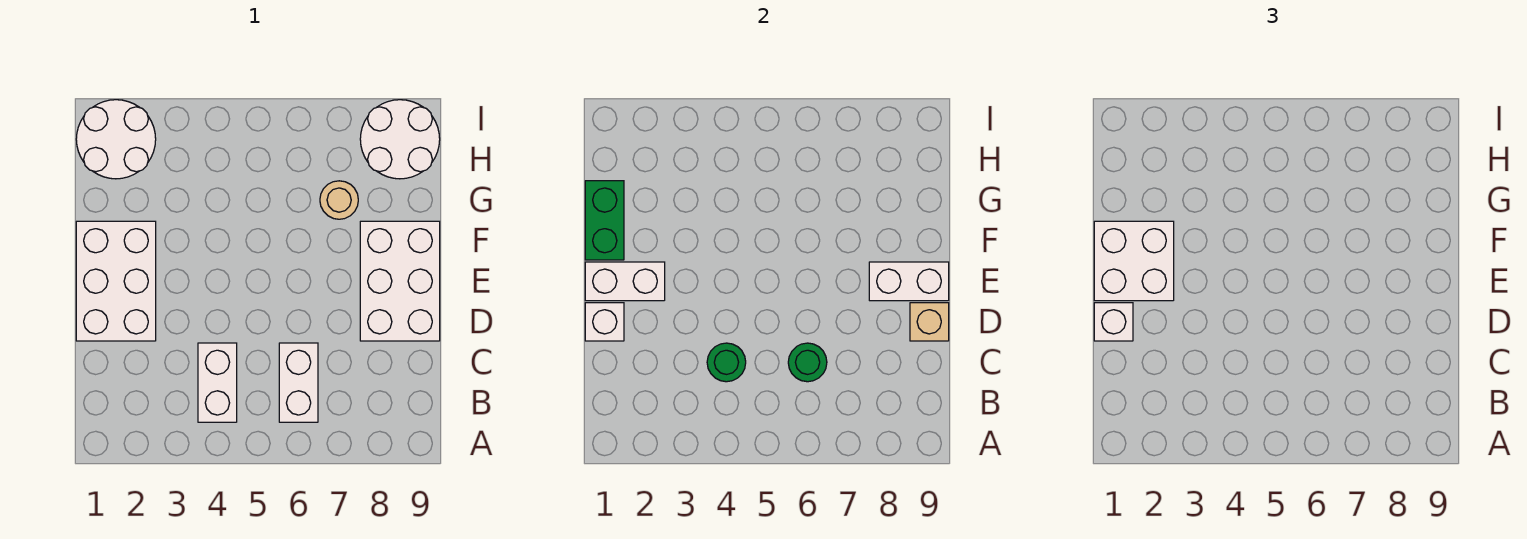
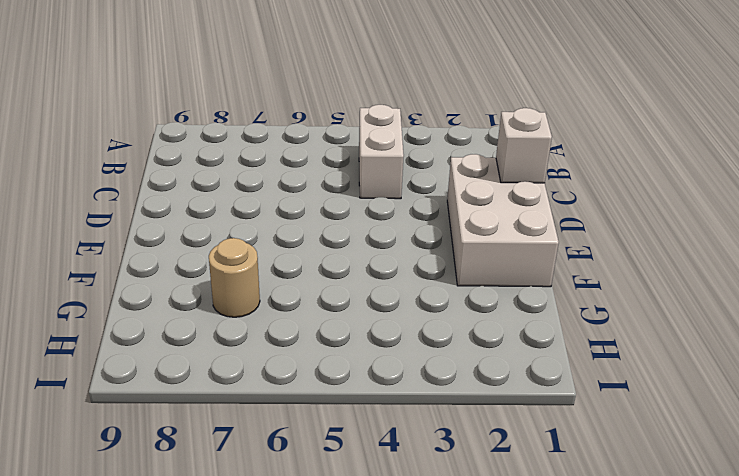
none -> white brick B6:C6 level 1
none -> white brick D8:F9 level 1
none -> white round brick H1:I2 level 1

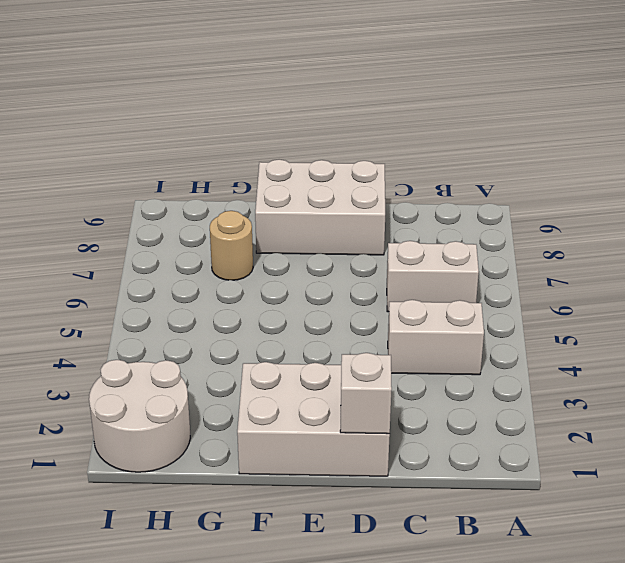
none -> white round brick H8:I9 level 1
none -> green round brick C4 level 2
none -> green round brick C6 level 2

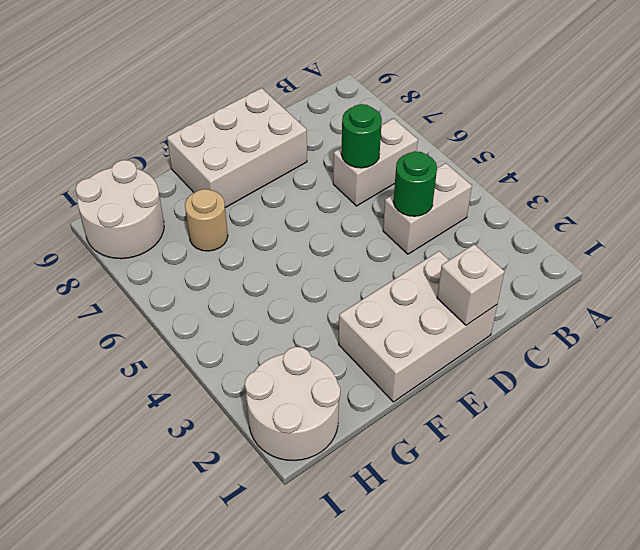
none -> tan brick D9 level 2
none -> white brick E1:E2 level 2
none -> white brick E8:E9 level 2

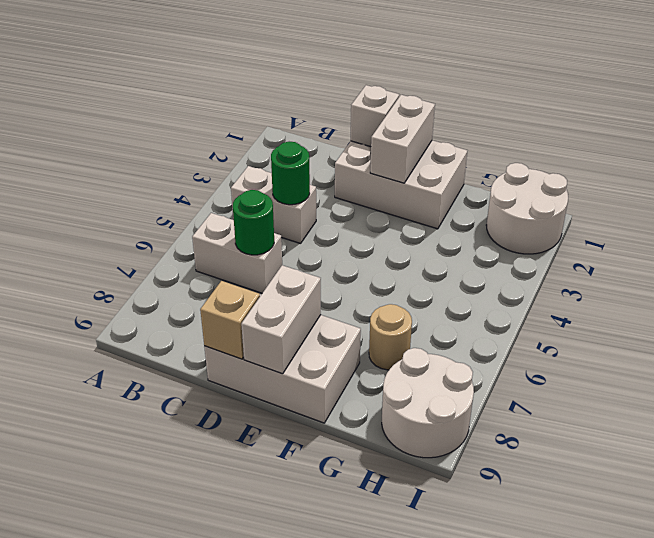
none -> green brick F1:G1 level 2
none -> white brick D1 level 3
none -> white brick E1:F2 level 3

